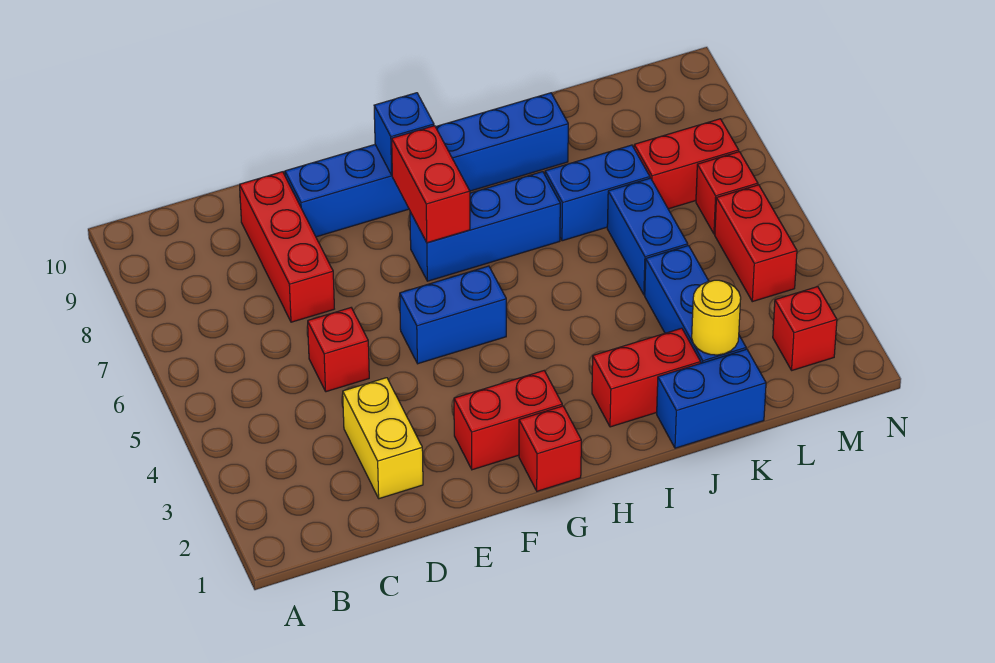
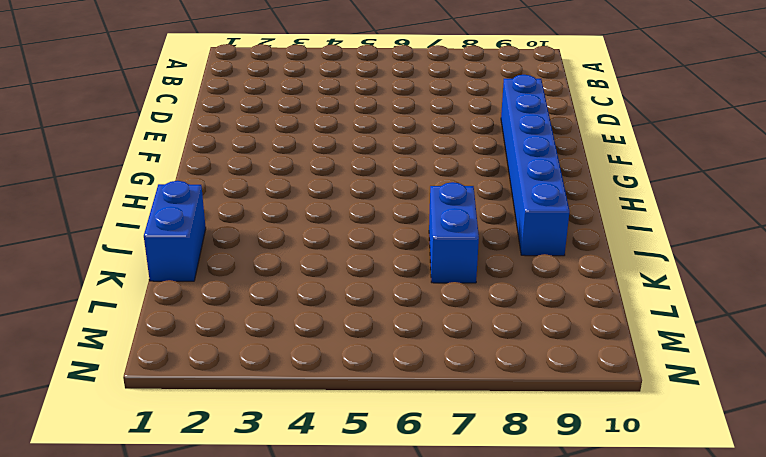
none -> yellow brick D2:D3 level 1
none -> red brick D5 level 1
none -> red brick D7:D9 level 1

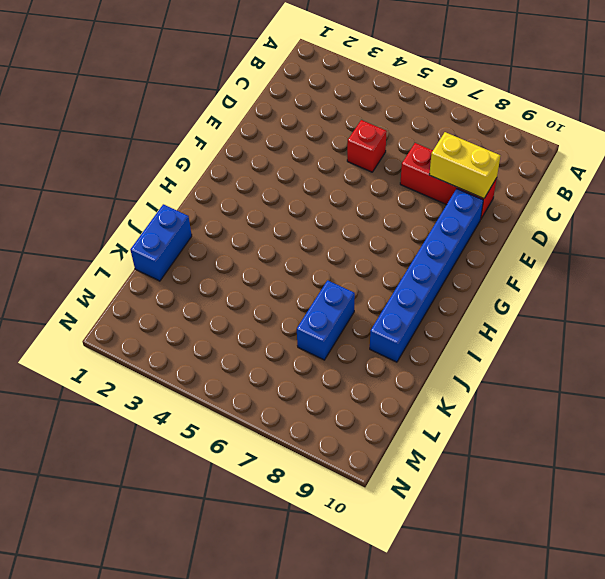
yellow brick D8:D9 level 2 -> yellow brick D2:D3 level 1
none -> red brick F2:G2 level 1
none -> blue brick F5:G5 level 1
none -> red brick G1 level 1

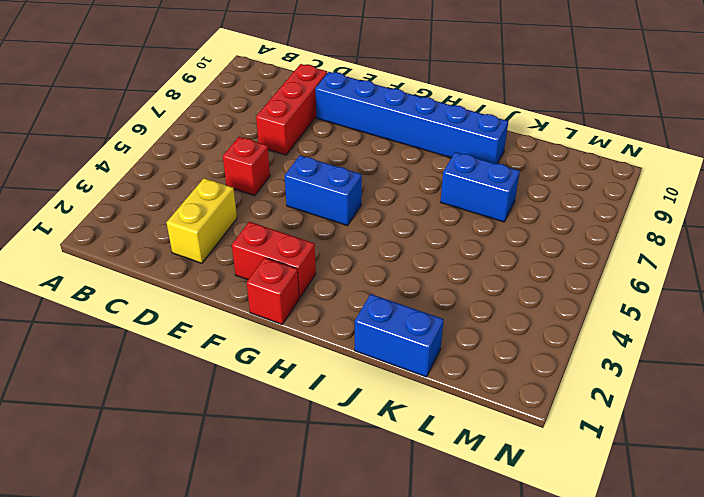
none -> blue brick G7:I7 level 1
none -> red brick I2:J2 level 1
none -> blue brick K2:K4 level 1

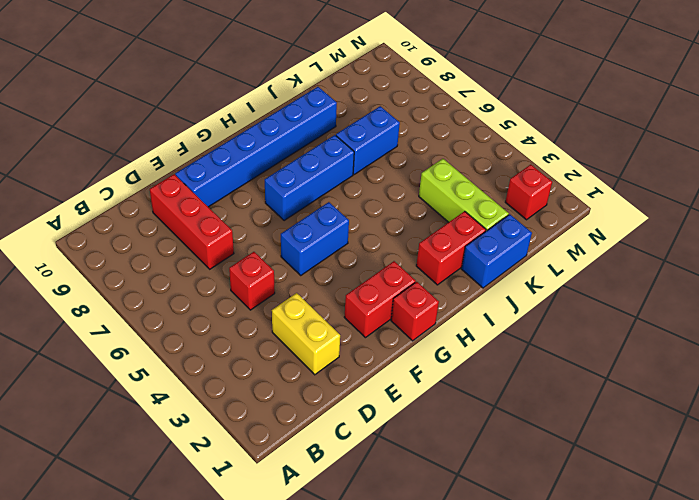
lime brick K2:K4 level 1 -> blue brick K2:K4 level 1
none -> blue brick K5:K6 level 1
none -> red brick L7:M7 level 1
none -> red brick M4:M5 level 1

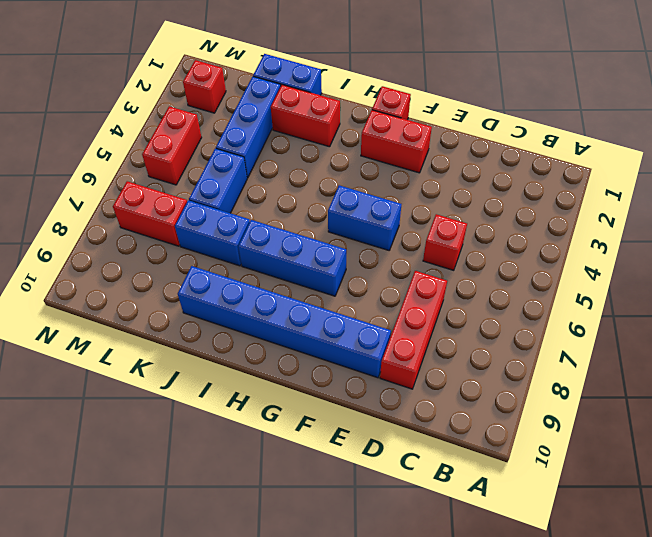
none -> yellow brick D2:D3 level 1
none -> red brick M6 level 1
none -> red brick G7:G8 level 2

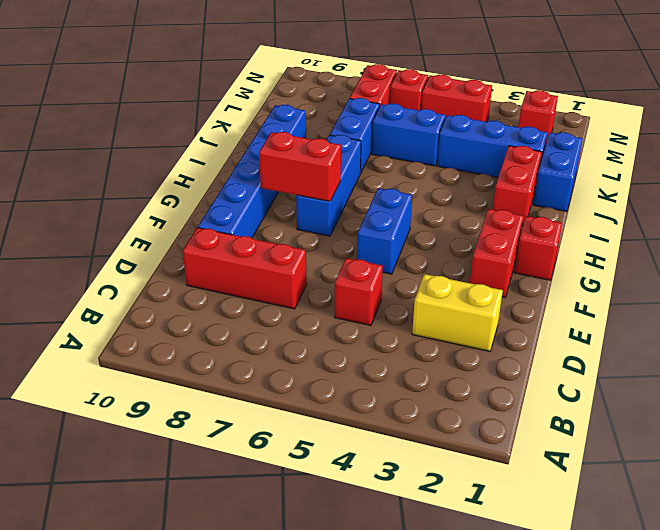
none -> blue brick G9 level 2
none -> yellow round brick K2 level 2

